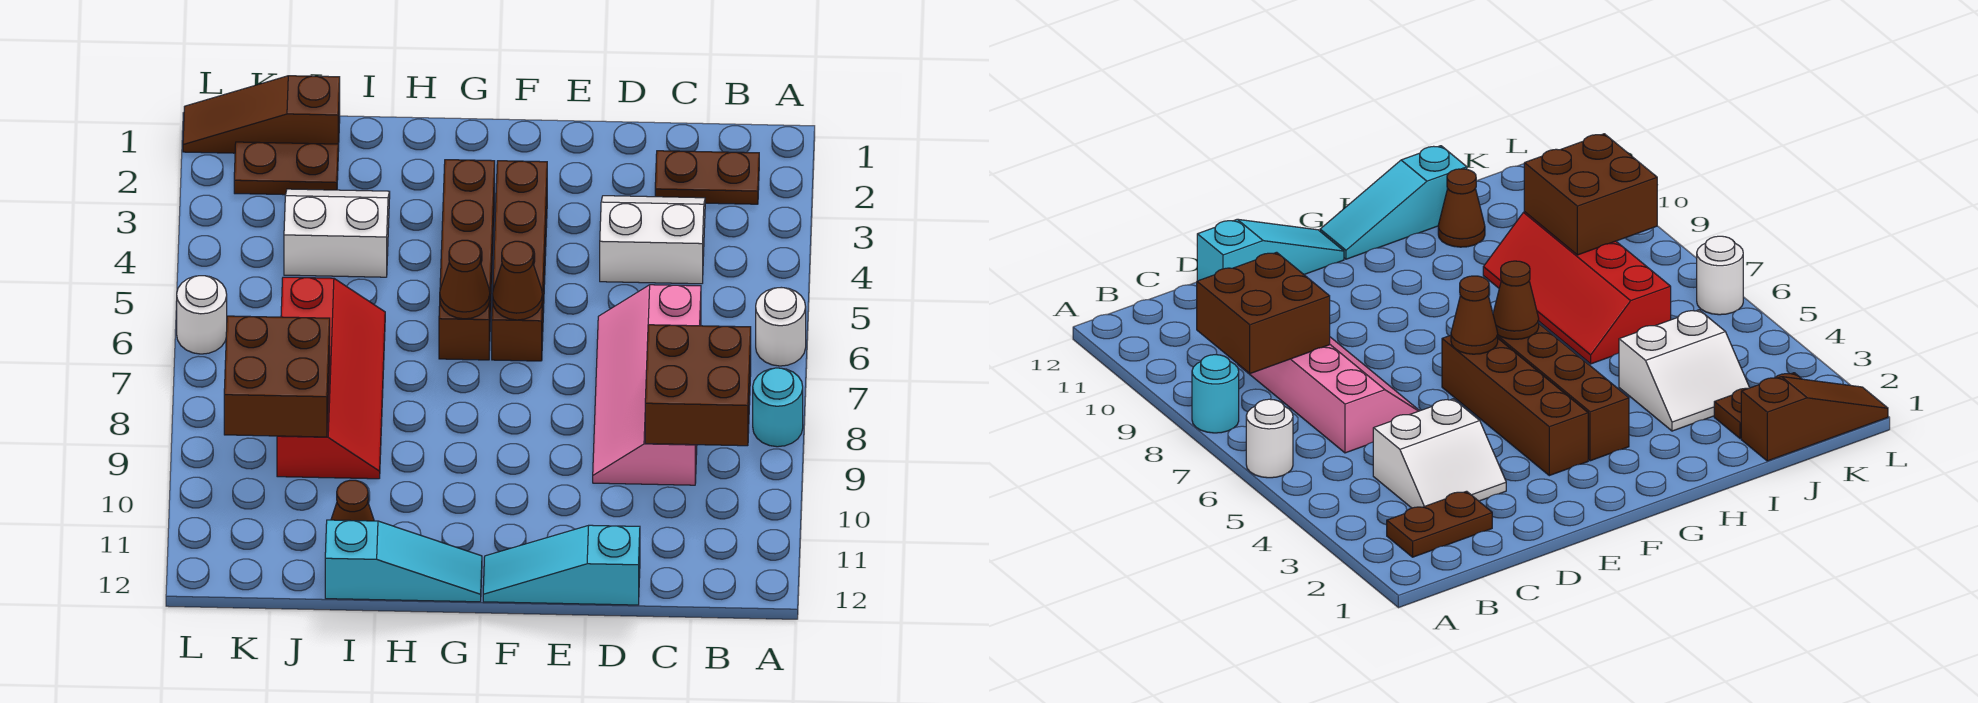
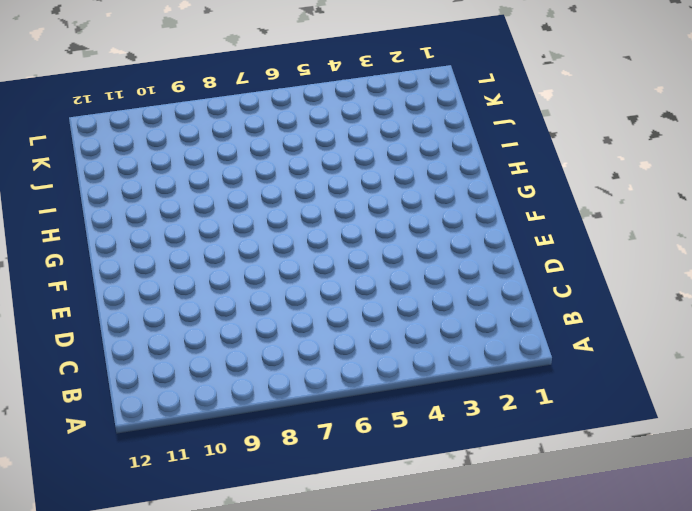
none -> white round brick A6 level 1
none -> cyan round brick A8 level 1
none -> brown plate B2:C2 level 1

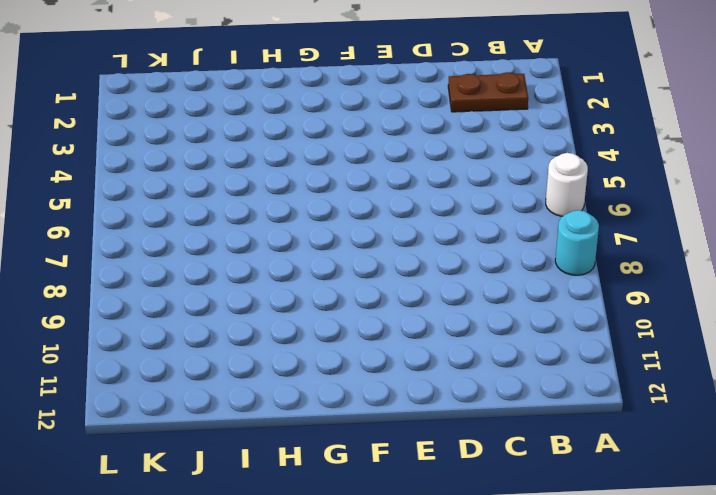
none -> white slope C3:D4 level 1 top 4
none -> pink slope C6:D9 level 1 top C
none -> cyan slope D12:F12 level 1 top D

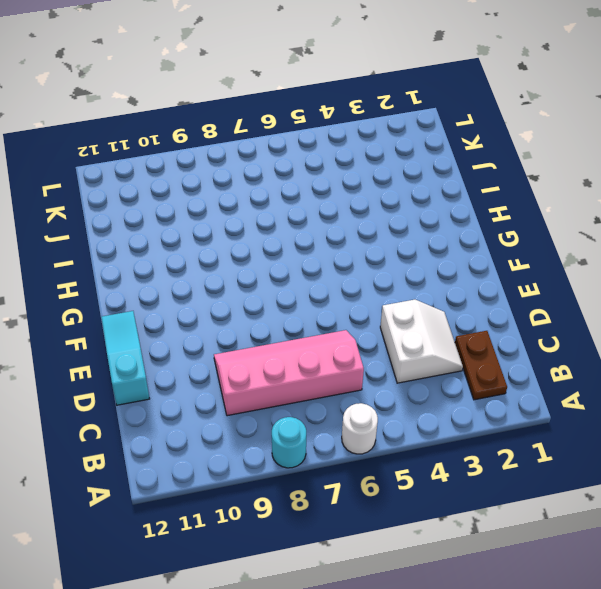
none -> brown brick F3:F6 level 1
none -> brown brick G3:G6 level 1
none -> cyan slope G12:I12 level 1 top I

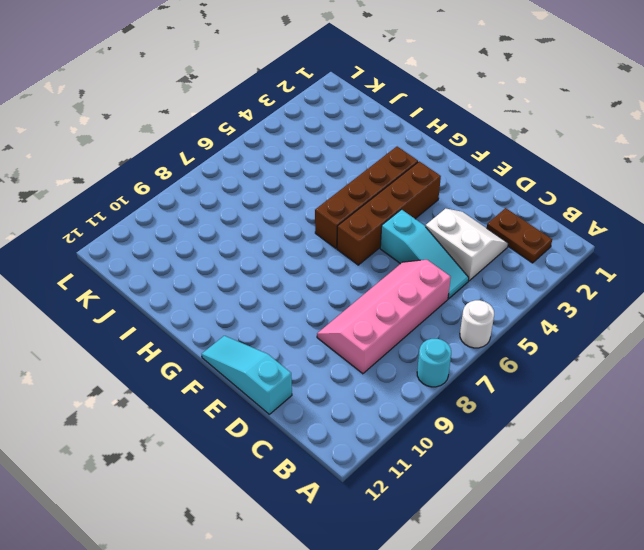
cyan slope C5:E5 level 1 top E -> cyan slope G12:I12 level 1 top I
none -> white slope I3:J4 level 1 top 4
none -> red slope I6:J9 level 1 top J
none -> brown cone I11 level 1

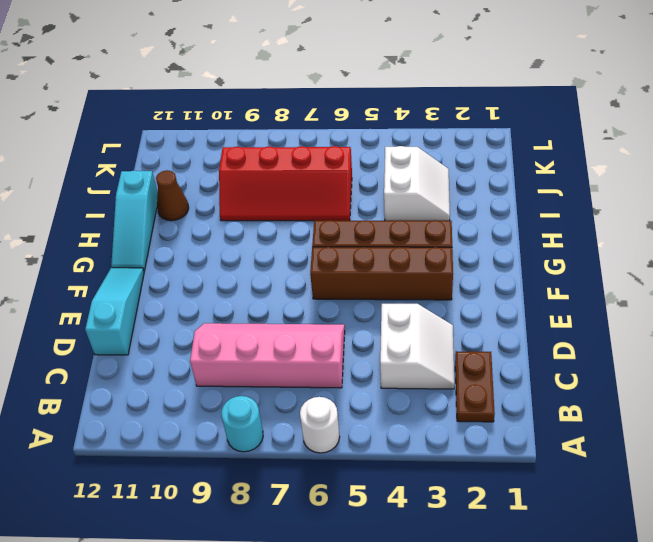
none -> brown slope J1:L1 level 1 top J
none -> brown plate J2:K2 level 1
none -> white round brick L6 level 1

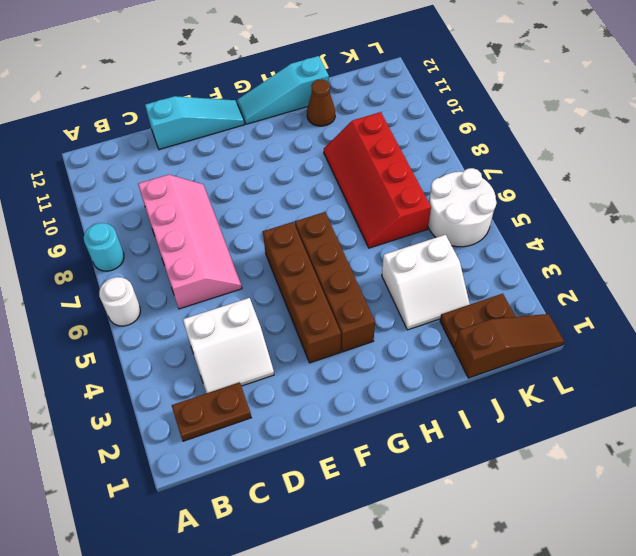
white round brick K5:L6 level 1 -> white round brick L6 level 1
none -> brown brick B8:C9 level 2
none -> brown cone F6 level 2
none -> brown cone G6 level 2

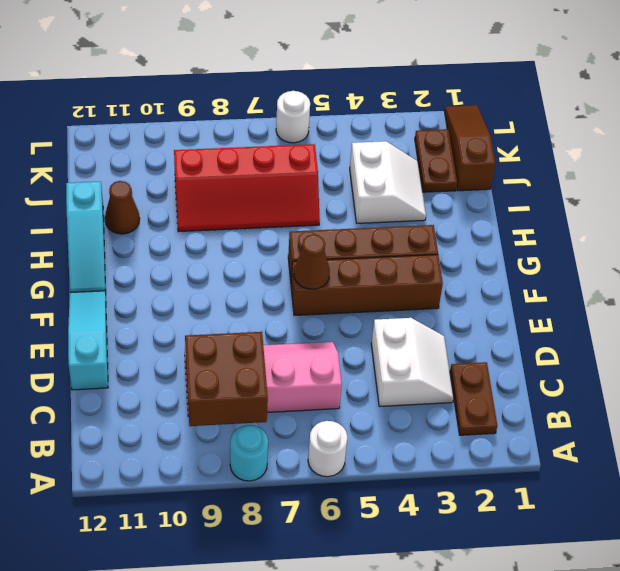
none -> brown cone G6 level 2
none -> brown brick J8:K9 level 2

